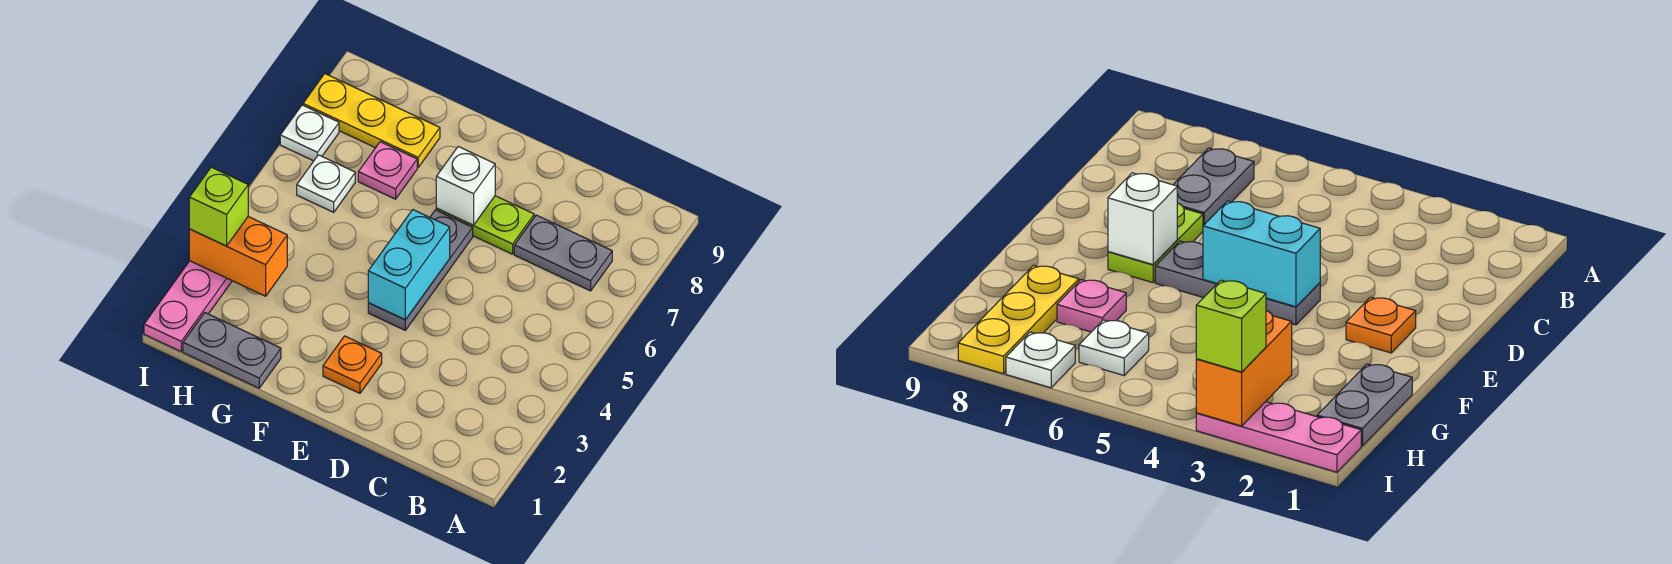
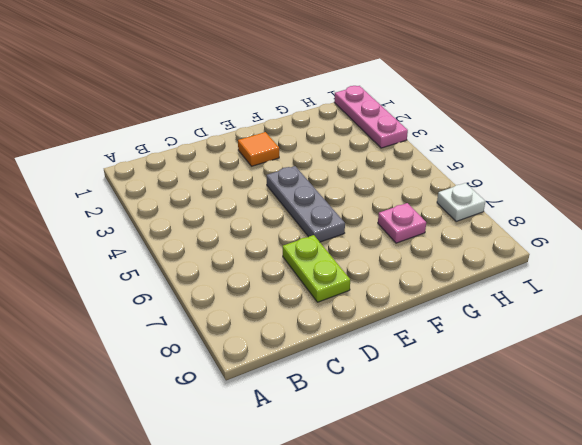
lime plate D7:D8 level 1 -> lime plate D7:E7 level 1
orange tile E2 level 1 -> orange plate E2 level 1
none -> grey plate B7:C7 level 1
none -> grey plate G1:H1 level 1
none -> yellow plate G8:I8 level 1

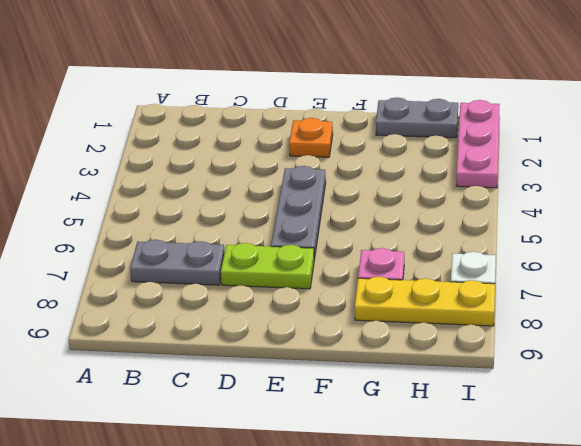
none -> white plate H6 level 1
none -> cyan brick E4:E5 level 2
none -> white brick E7 level 2

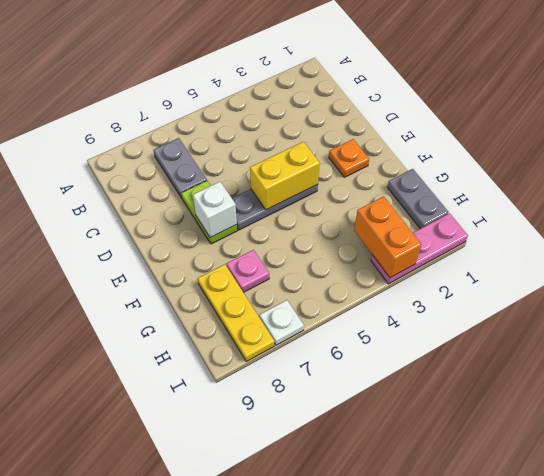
yellow brick E4:E5 level 2 -> cyan brick E4:E5 level 2
none -> white plate H6 level 1
none -> lime brick I3 level 3

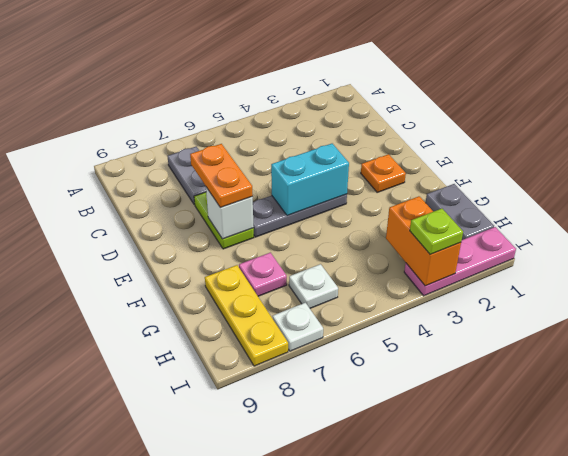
orange plate D7:E7 level 3 -> none
lime plate I3 level 3 -> lime brick I3 level 3

